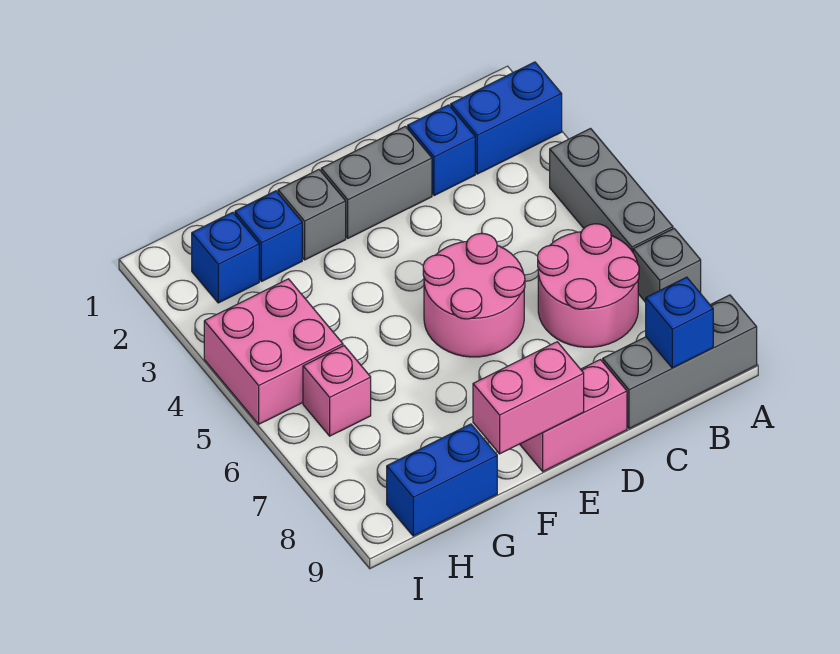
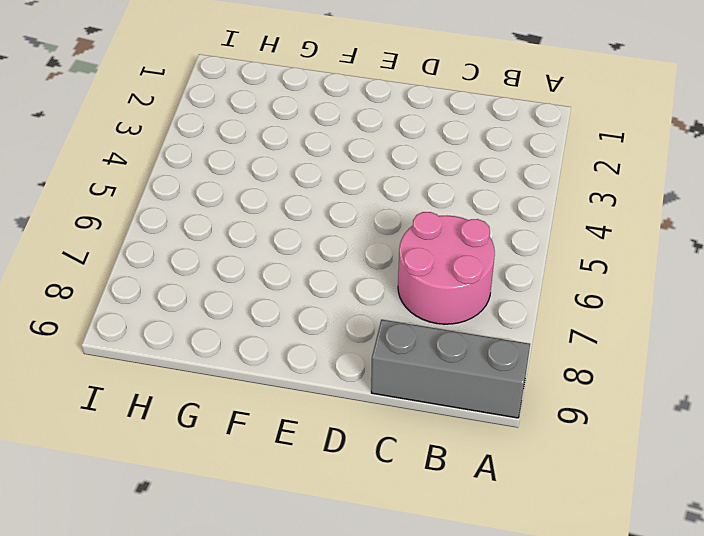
none -> blue brick A2:B2 level 1
none -> grey brick A4:A6 level 1
none -> grey brick A7 level 1

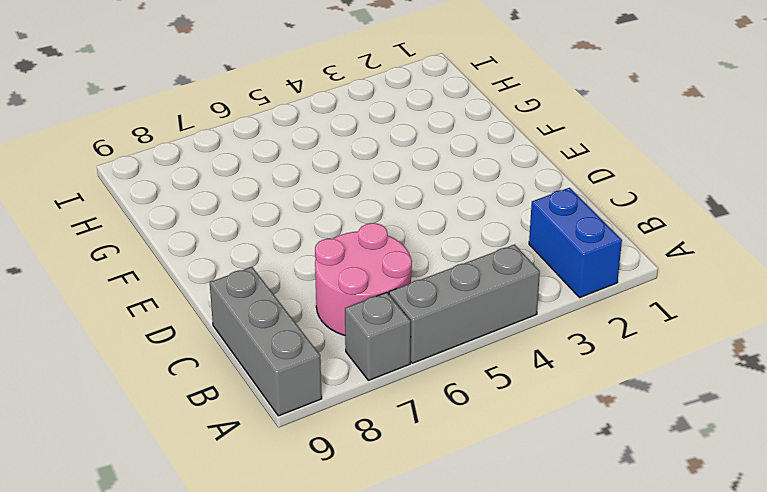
none -> blue brick C2 level 1
none -> grey brick D2:E2 level 1
none -> pink round brick D5:E6 level 1

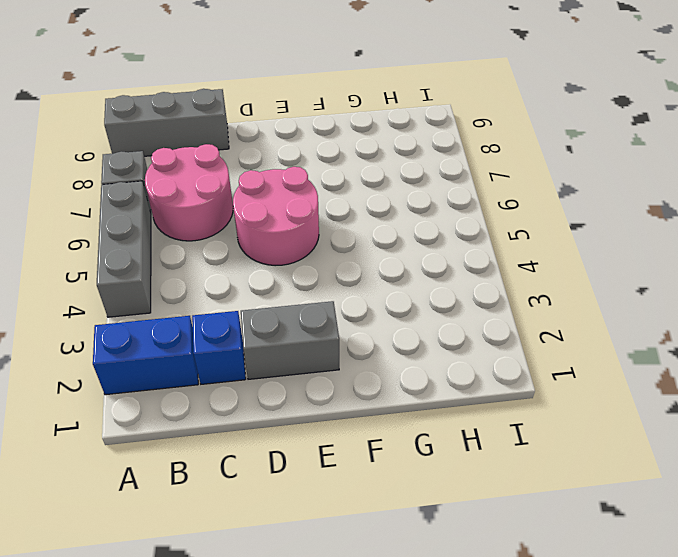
none -> pink brick D9:E9 level 1
none -> grey brick F2 level 1
none -> blue brick G2 level 1

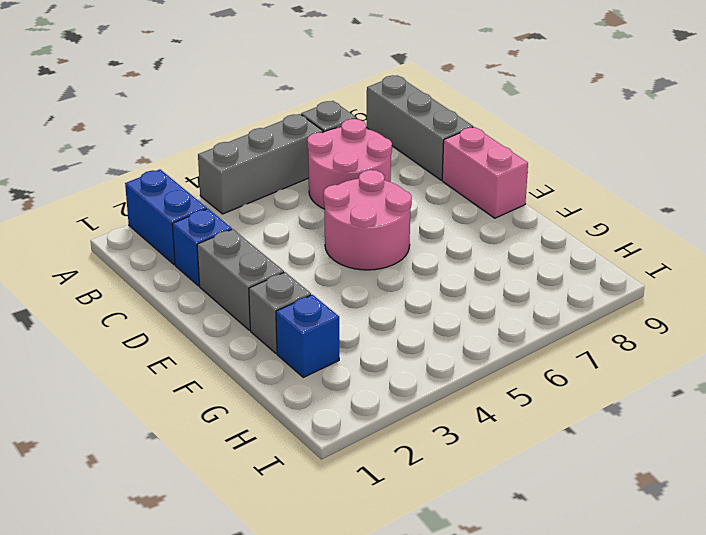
none -> blue brick G9:H9 level 1
none -> blue brick H2 level 1
none -> pink brick H4:I5 level 1

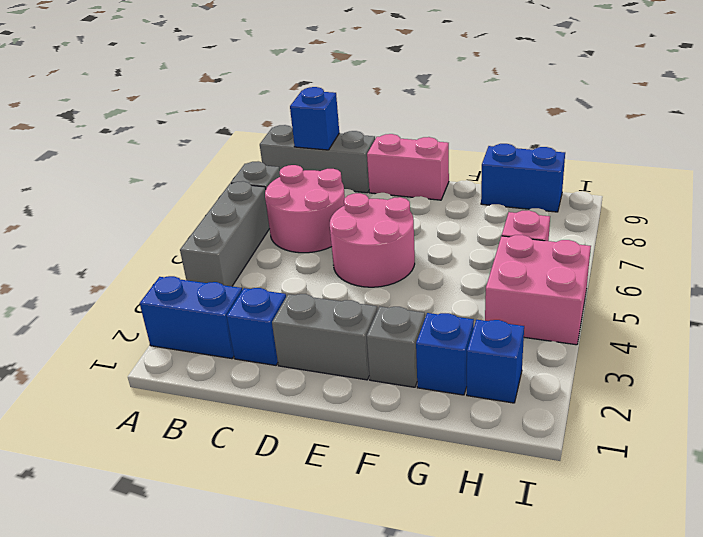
none -> pink brick E9:F9 level 2

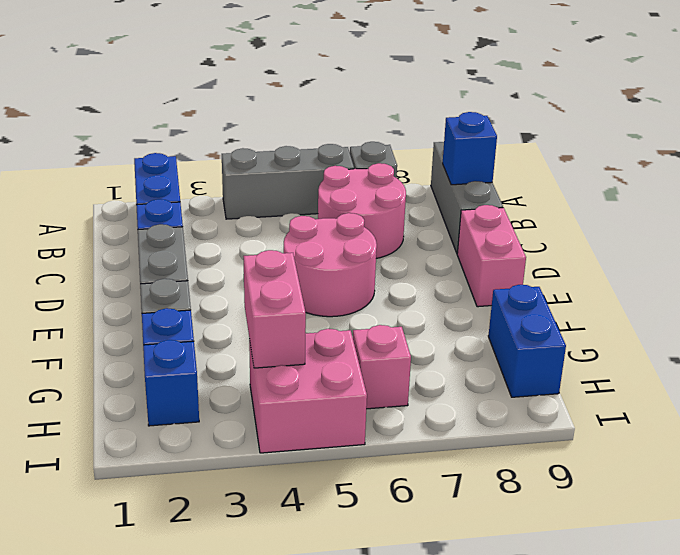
pink brick G4:H4 level 2 -> pink brick E9:F9 level 2

